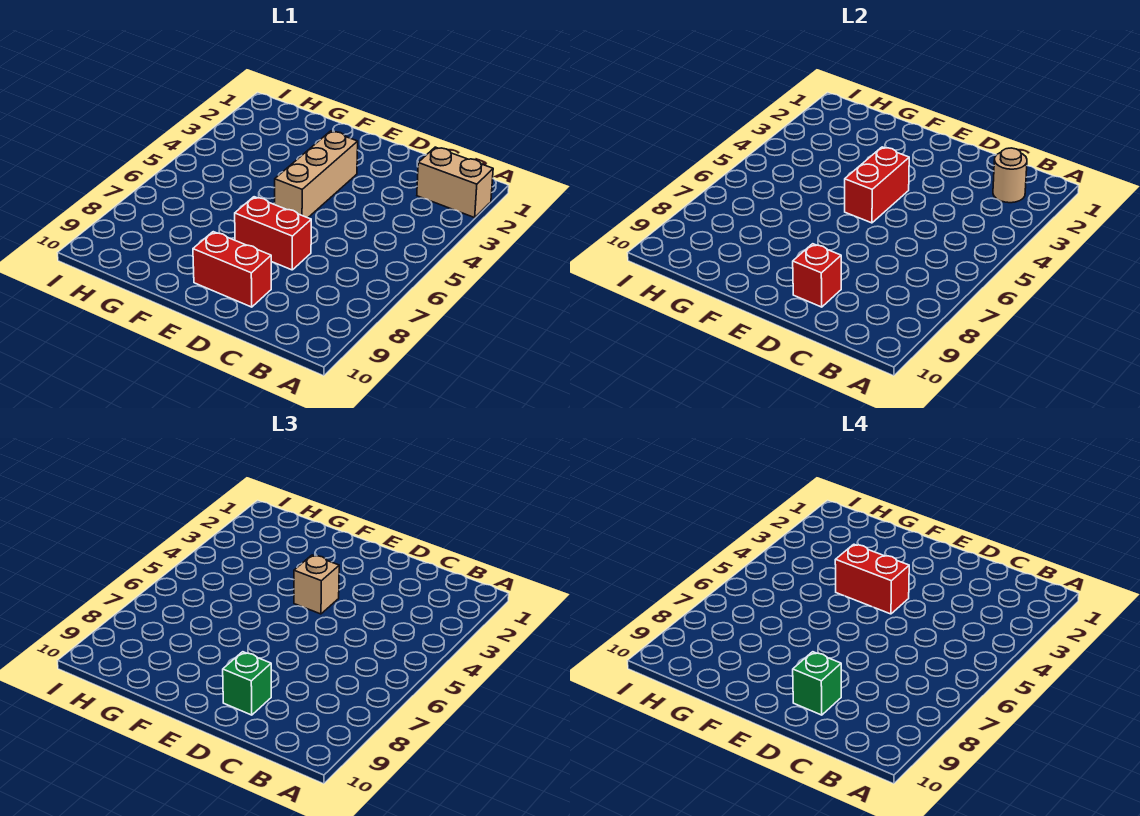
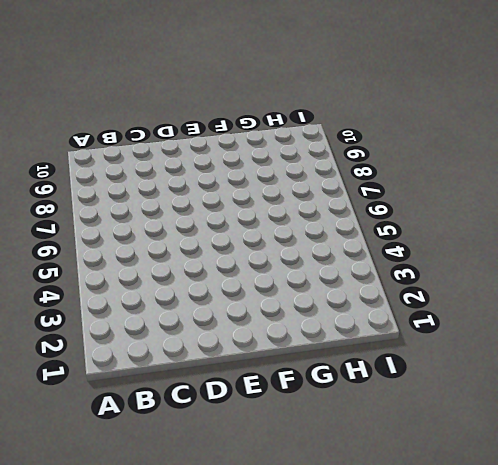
none -> tan brick A2:B2 level 1
none -> red brick D7:E7 level 1

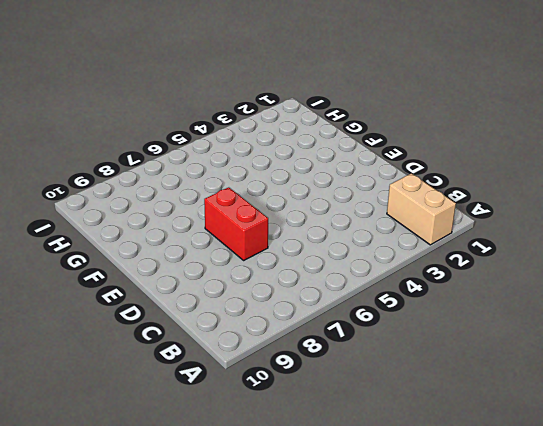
none -> red brick D9:E9 level 1
none -> tan brick E3:E5 level 1

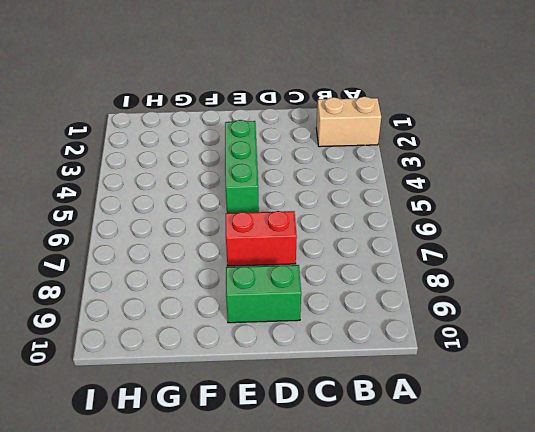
green brick D9:E9 level 1 -> red brick D9:E9 level 1
green brick E3:E5 level 1 -> tan brick E3:E5 level 1
none -> tan round brick B2 level 2
none -> red brick D9 level 2

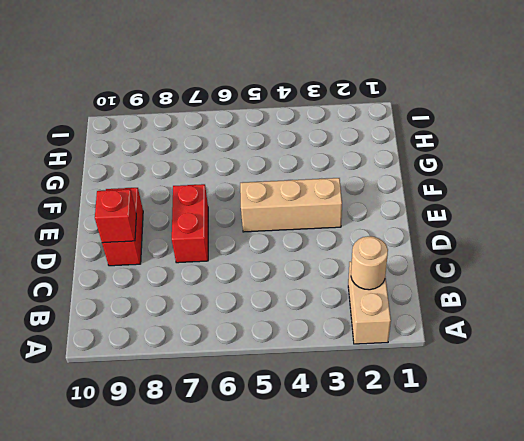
none -> red brick E4:E5 level 2
none -> green brick D9 level 3

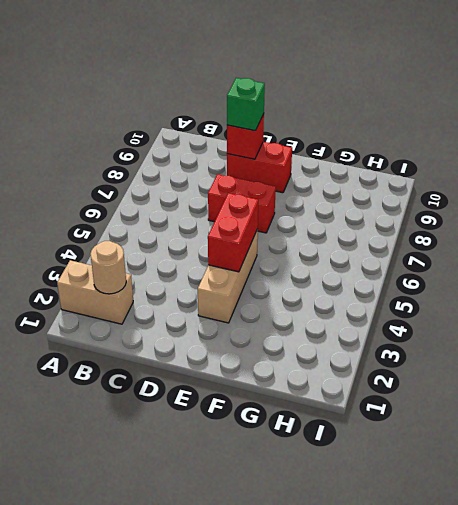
none -> tan brick E4 level 3
none -> green brick D9 level 4

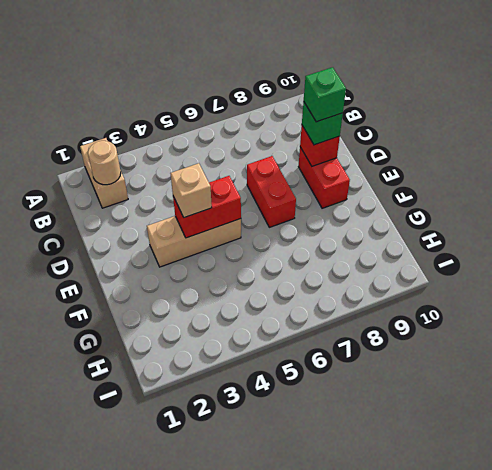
none -> red brick E4:F4 level 4

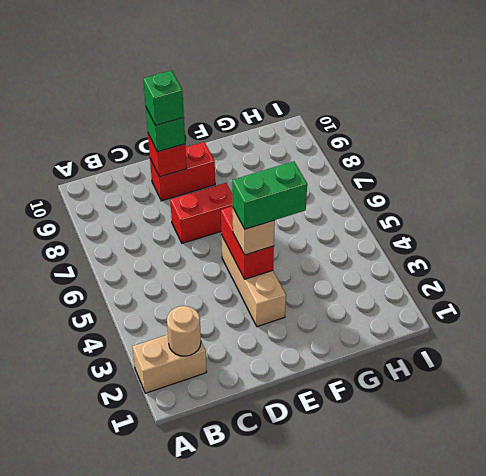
green brick E4:F4 level 4 -> red brick E4:F4 level 4

